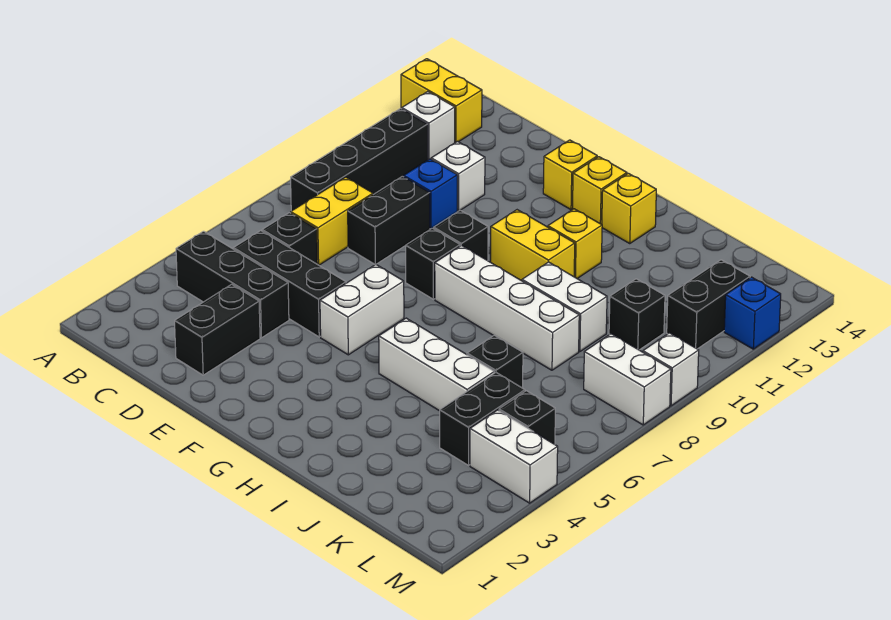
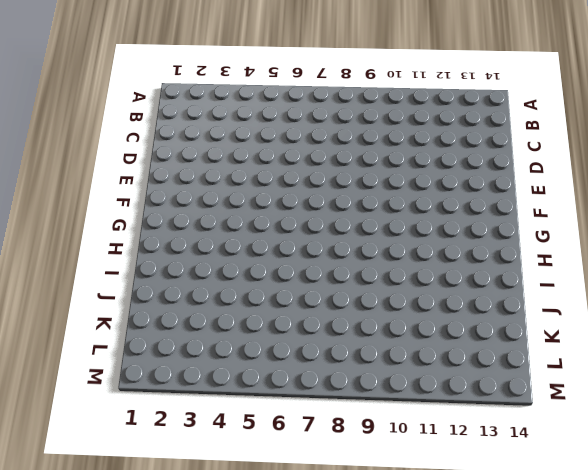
none -> yellow brick A13:B13 level 1
none -> black brick B4:D4 level 1
none -> black brick B8:B11 level 1
none -> white brick B12 level 1

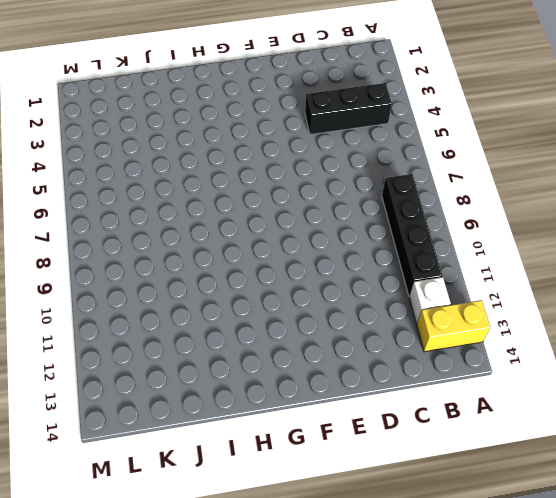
none -> black brick C5:E5 level 1
none -> black brick C6 level 1
none -> yellow brick C7:C8 level 1
none -> black brick D2:D3 level 1

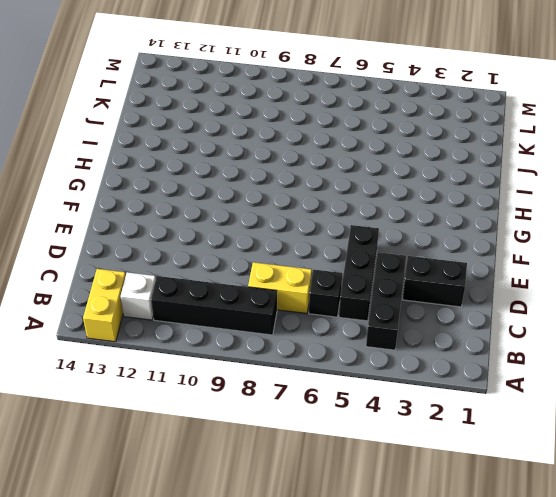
none -> black brick D8:D9 level 1
none -> blue brick D10 level 1
none -> white brick D11 level 1
none -> white brick F5:F6 level 1

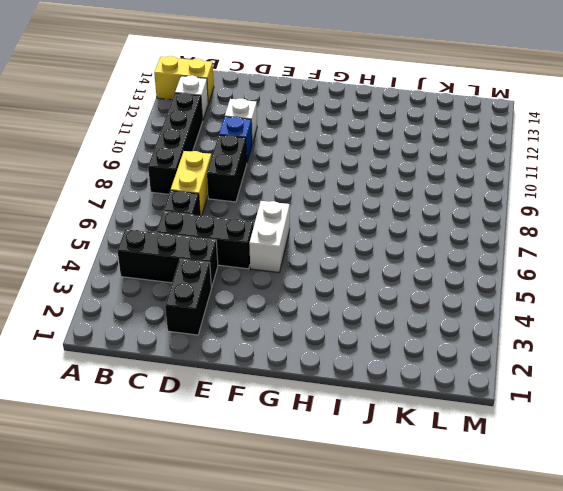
none -> black brick F8 level 1
none -> black brick F9 level 1
none -> yellow brick F13 level 1
none -> white brick G8:J8 level 1

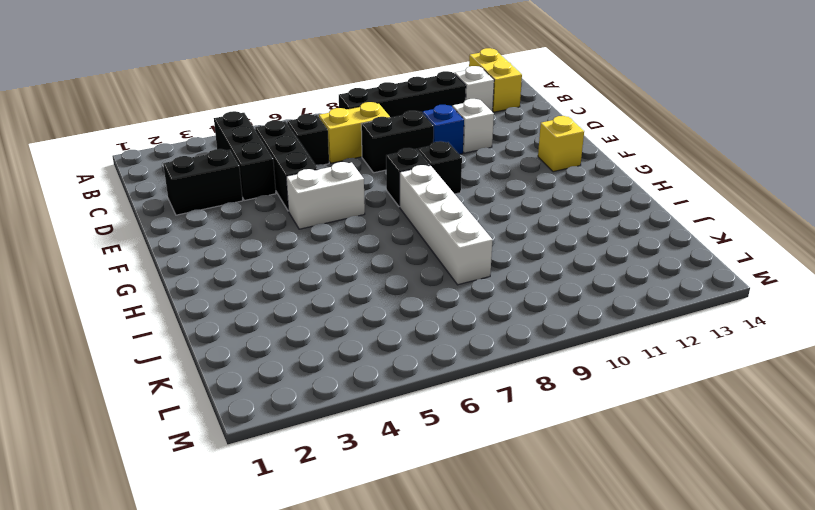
none -> yellow brick G10:H10 level 1
none -> yellow brick G13 level 1
none -> white brick H5:J5 level 1
none -> yellow brick H11 level 1

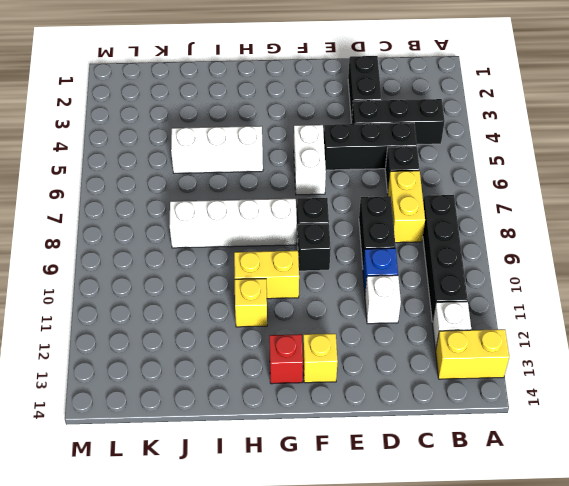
red brick G13 level 1 -> yellow brick G13 level 1
none -> yellow brick H13 level 1
none -> white brick I9:J9 level 1
none -> black brick J6 level 1
none -> black brick K4:K5 level 1

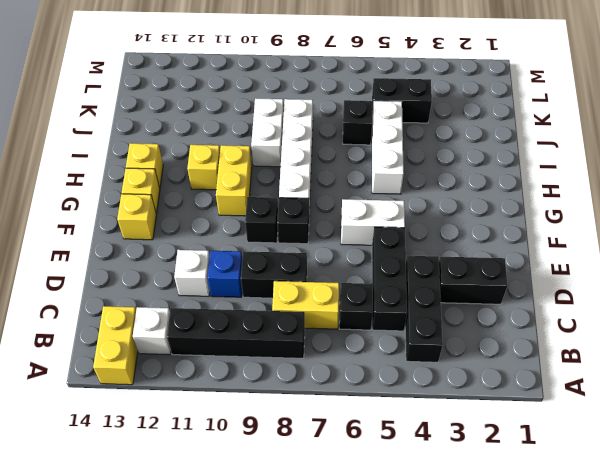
none -> black brick K10 level 1
none -> white brick L4:M4 level 1
none -> black brick L5 level 1
none -> white brick L8:M8 level 1

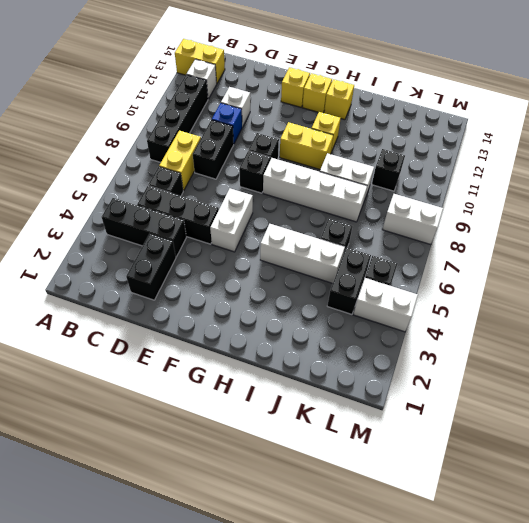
none -> black brick L11:L12 level 1
none -> white brick M9 level 1
none -> blue brick M12 level 1

